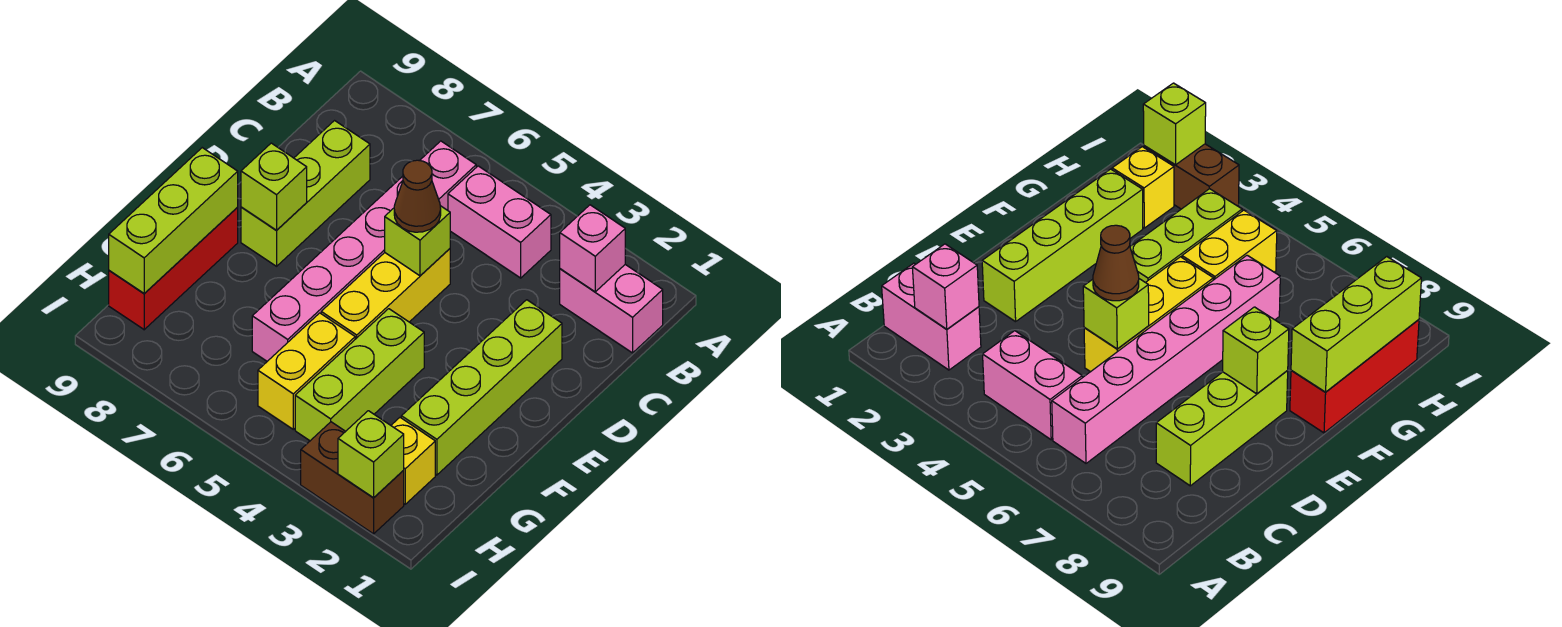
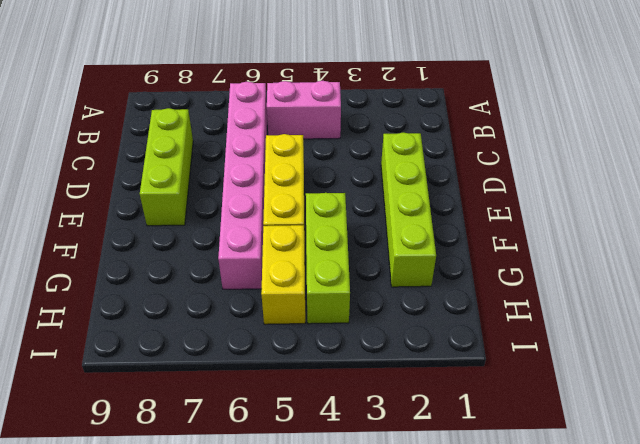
none -> pink brick B1:B2 level 1
none -> red brick F9:H9 level 1
none -> yellow brick H2 level 1

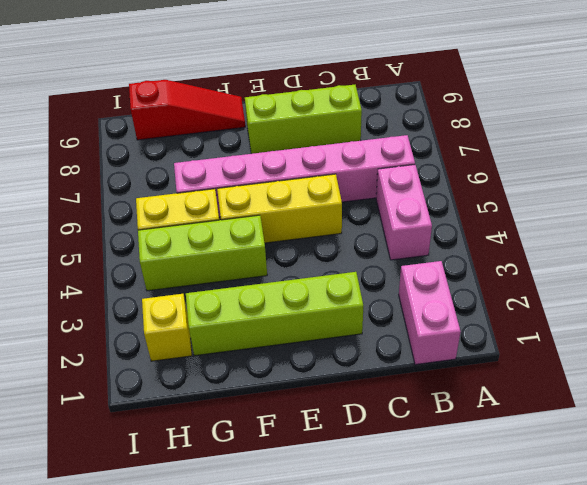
red slope F9:H9 level 1 top H -> red brick F9:H9 level 1
none -> brown brick I2:I3 level 1
none -> pink brick B2 level 2
none -> lime brick D5 level 2

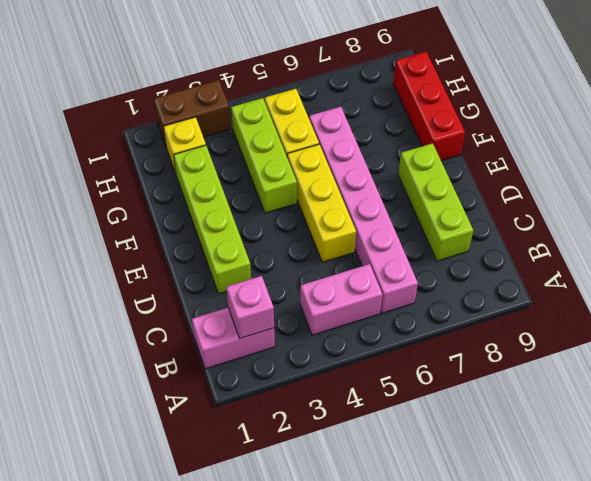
none -> lime brick D5 level 2
none -> lime brick E8 level 2
none -> lime brick F9:H9 level 2

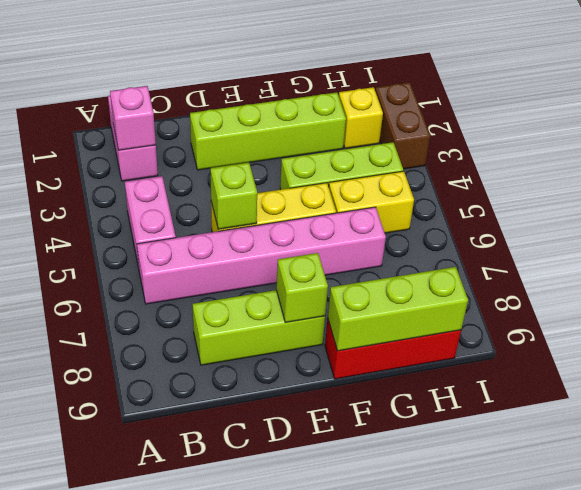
none -> lime brick I2 level 2
none -> brown cone D5 level 3

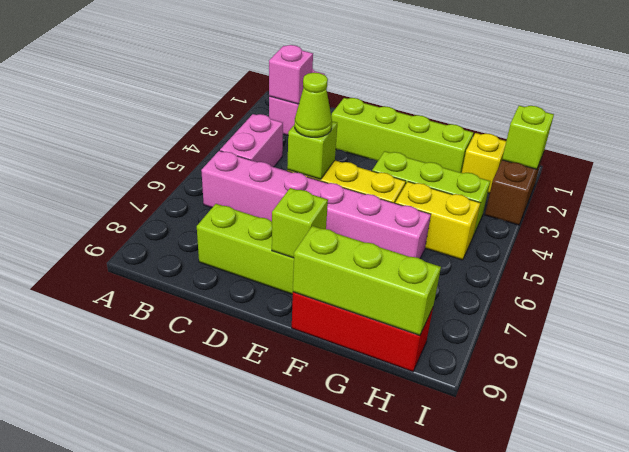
lime cone D5 level 3 -> brown cone D5 level 3

